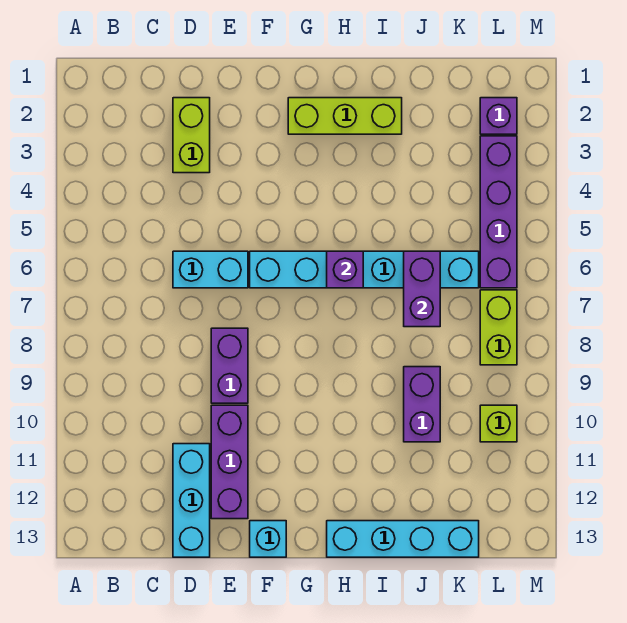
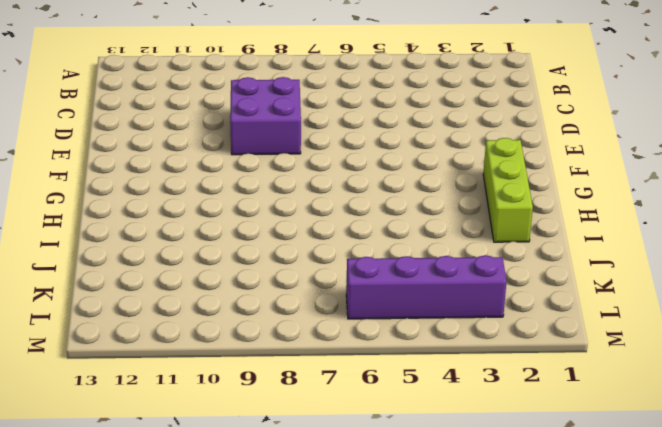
purple brick D8:E9 level 1 -> purple brick E8:E9 level 1
none -> lime brick D2:D3 level 1
none -> cyan brick D6:E6 level 1
none -> cyan brick D11:D13 level 1

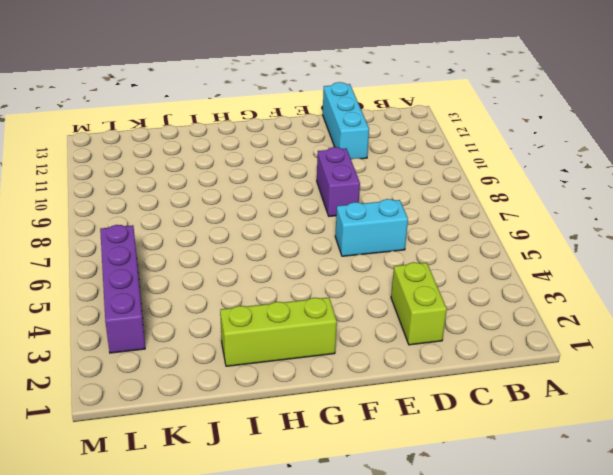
none -> purple brick E10:E12 level 1
none -> cyan brick F6:K6 level 1
none -> cyan brick F13 level 1

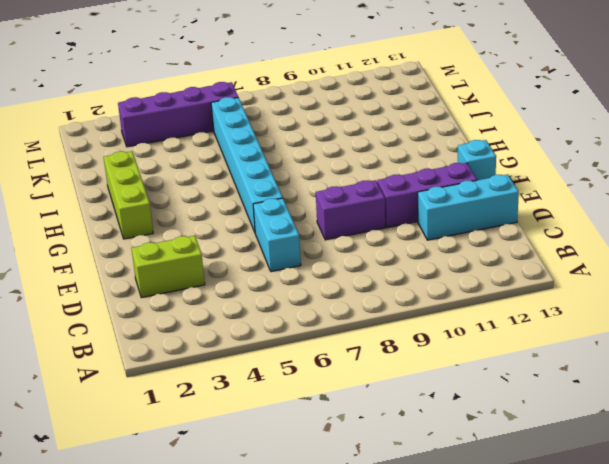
none -> cyan brick H13:K13 level 1
none -> purple brick J9:J10 level 1
none -> purple brick L2 level 1

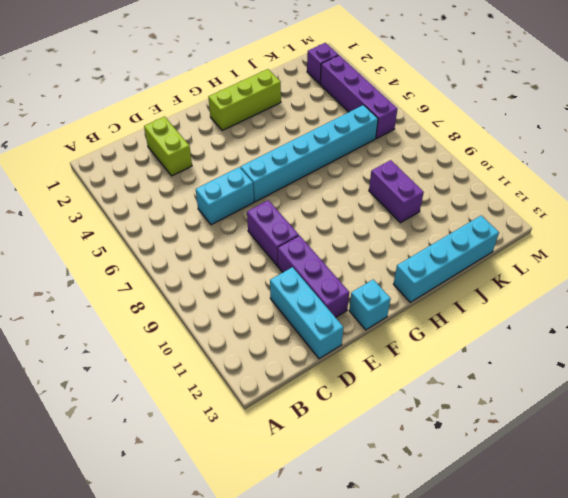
none -> lime brick L7:L8 level 1
none -> lime brick L10 level 1
none -> purple brick H6 level 2

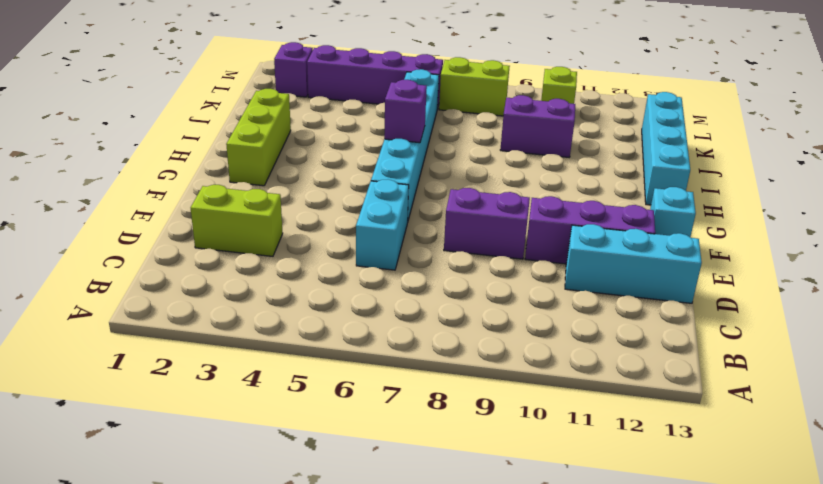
none -> purple brick J6:J7 level 2

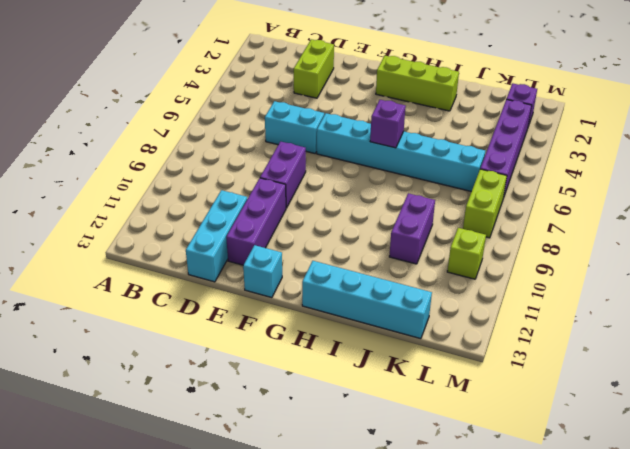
none -> purple brick J6:J7 level 2

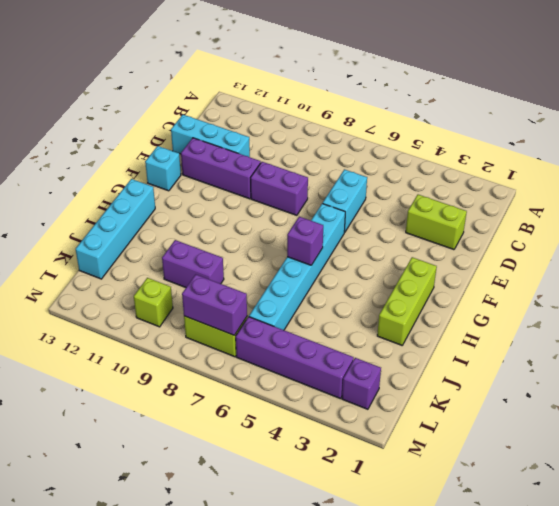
purple brick L7:L8 level 2 -> purple brick J6:J7 level 2

